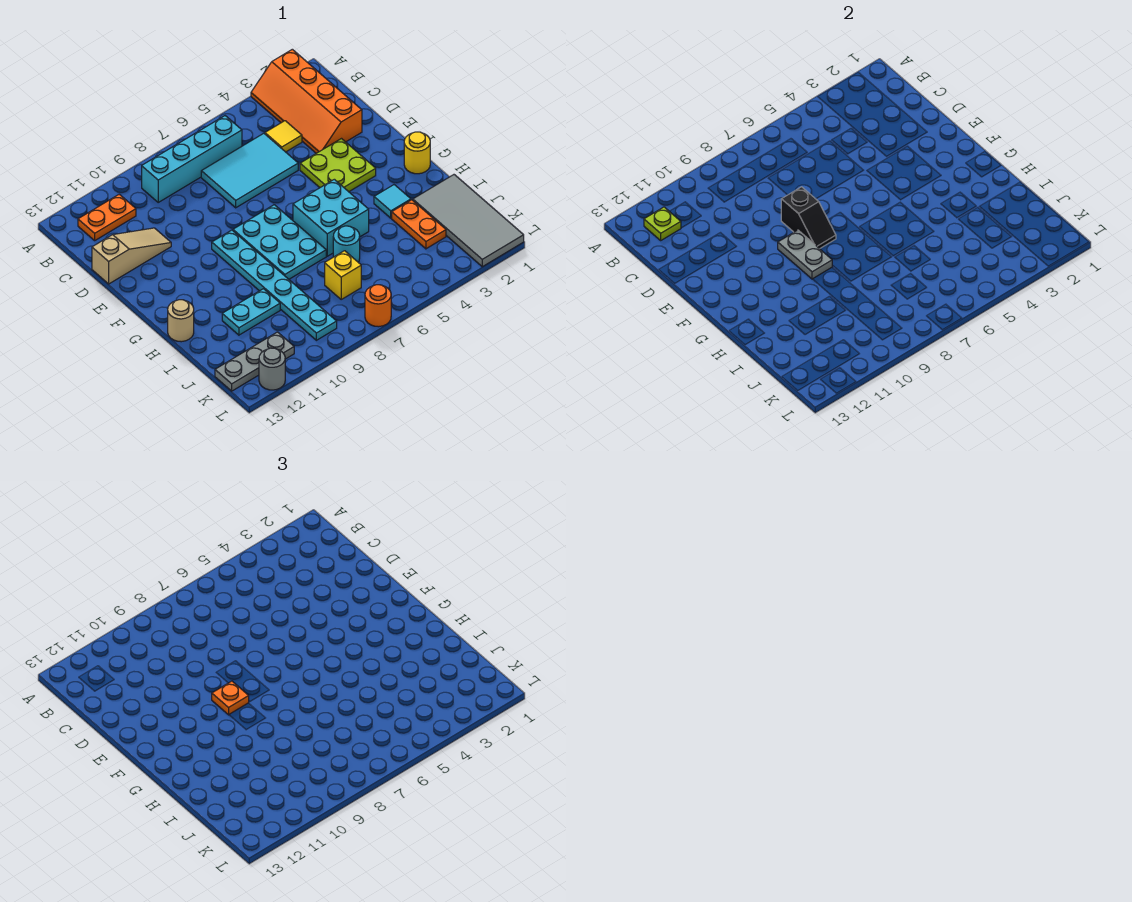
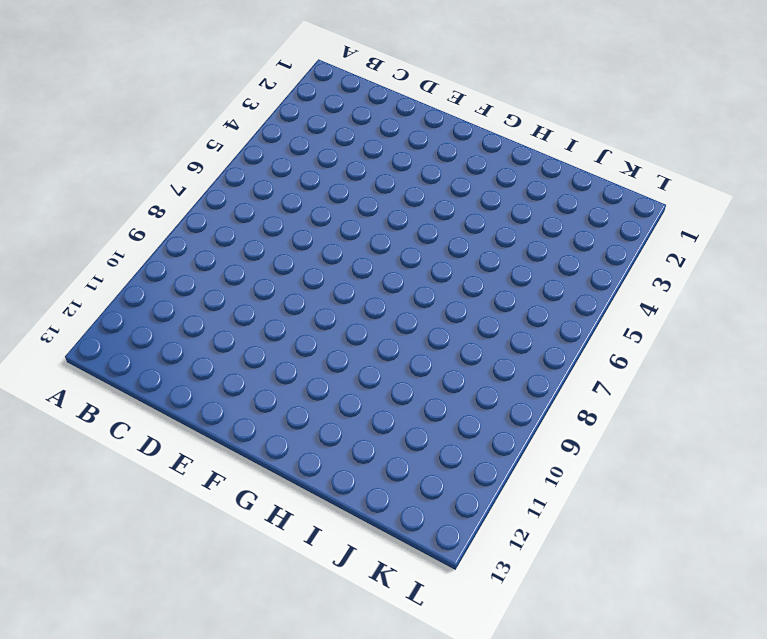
none -> orange slope A2:D3 level 1 top 2
none -> cyan brick B6:B9 level 1
none -> orange plate B11:B12 level 1

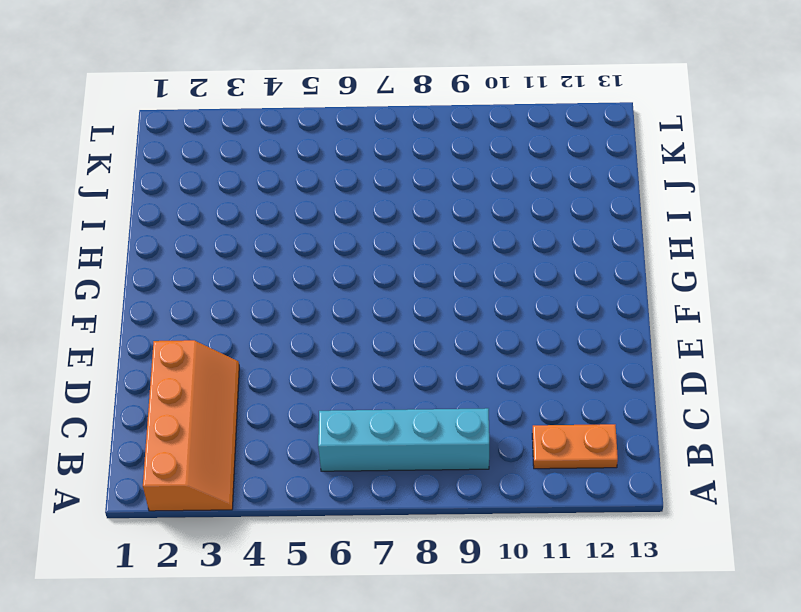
none -> yellow tile C4 level 1
none -> cyan tile C5:D7 level 1
none -> tan slope D11:D13 level 1 top 13

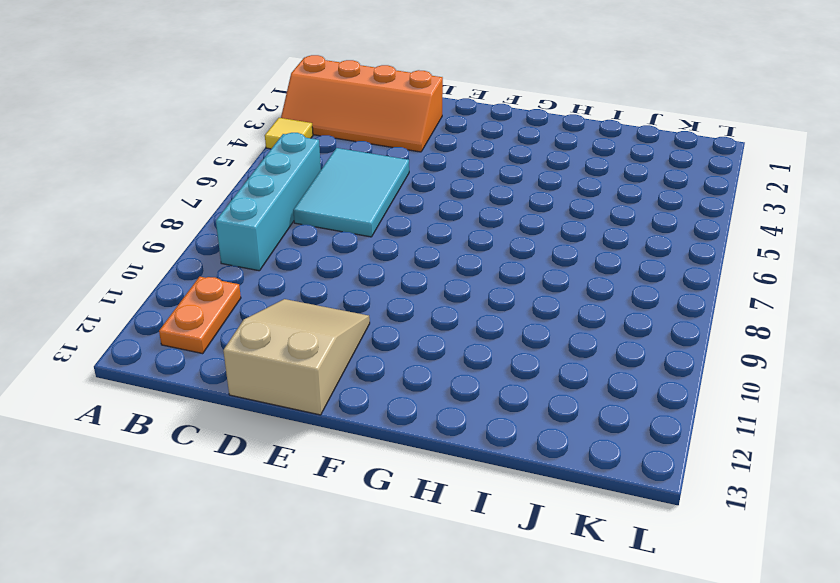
yellow tile A4 level 1 -> yellow tile C4 level 1
tan slope D11:E13 level 1 top 13 -> tan slope D11:D13 level 1 top 13
none -> lime plate E3:F4 level 1
none -> cyan plate F7:H8 level 1
none -> cyan plate F9:K9 level 1

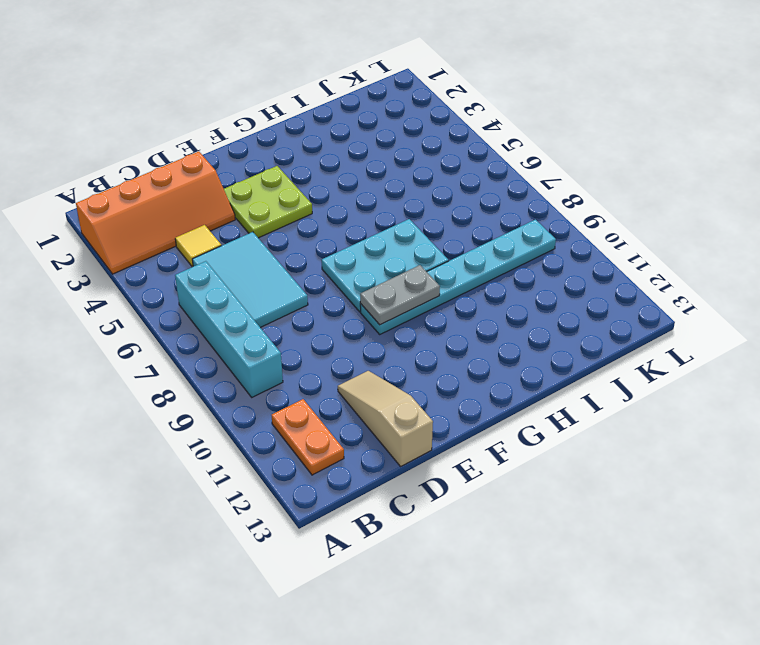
none -> yellow round brick G1 level 1
none -> cyan brick G5:H6 level 1
none -> cyan tile H3 level 1

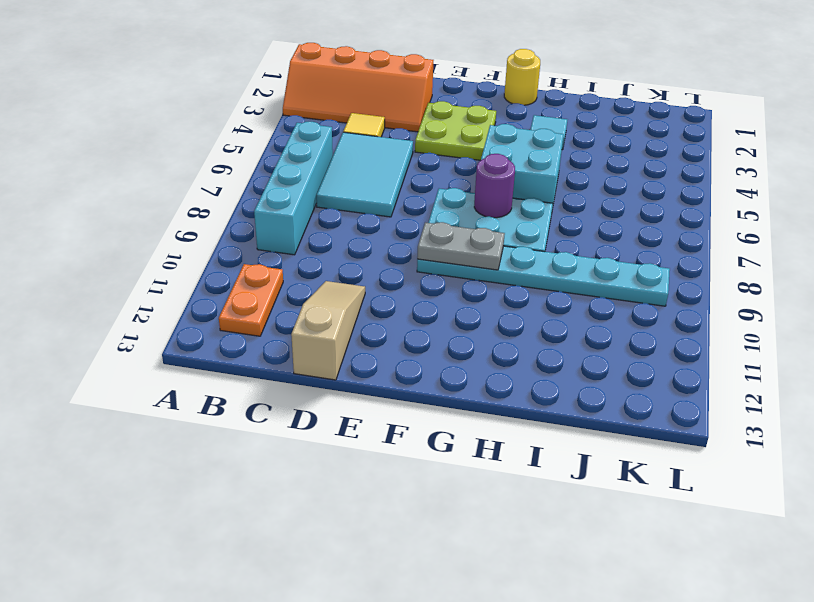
purple round brick G7 level 2 -> none
none -> tan round brick H13 level 1
none -> grey tile I1:L2 level 1
none -> orange plate I3:J3 level 1

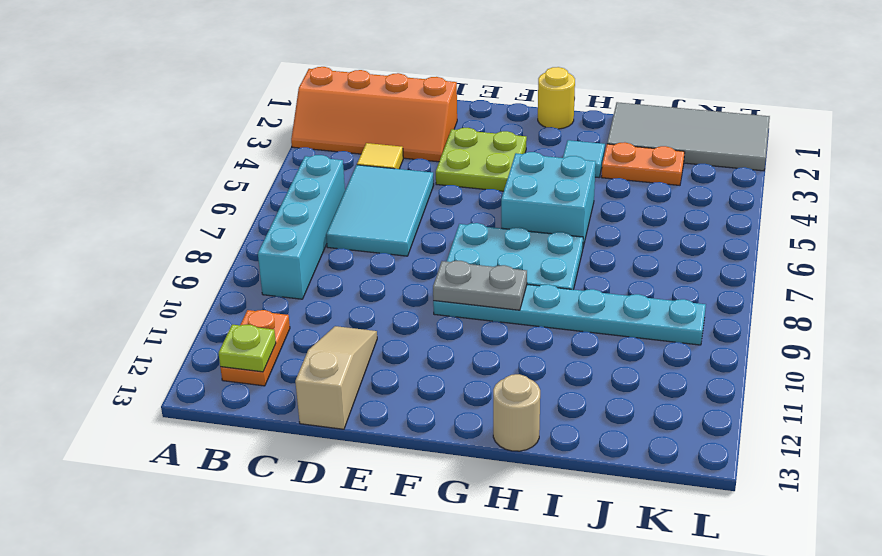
none -> cyan round brick I6 level 1
none -> cyan plate I10:I11 level 1
none -> yellow brick J7 level 1

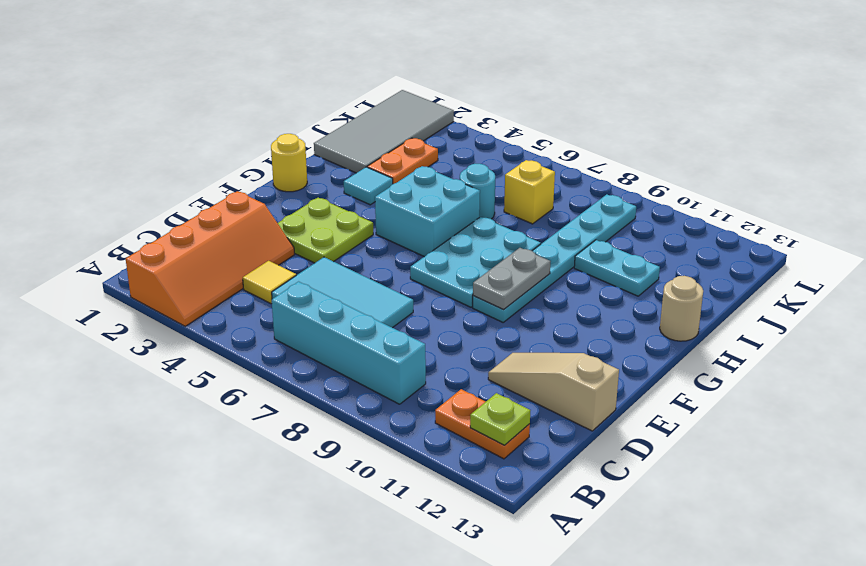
none -> grey plate K11:K13 level 1
none -> orange round brick L7 level 1
none -> grey round brick L12 level 1

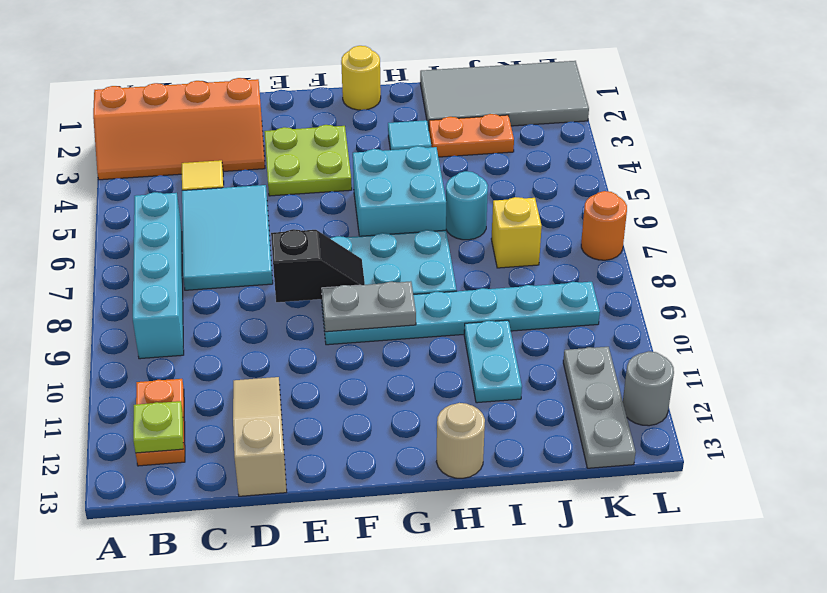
none -> orange plate F9 level 3

